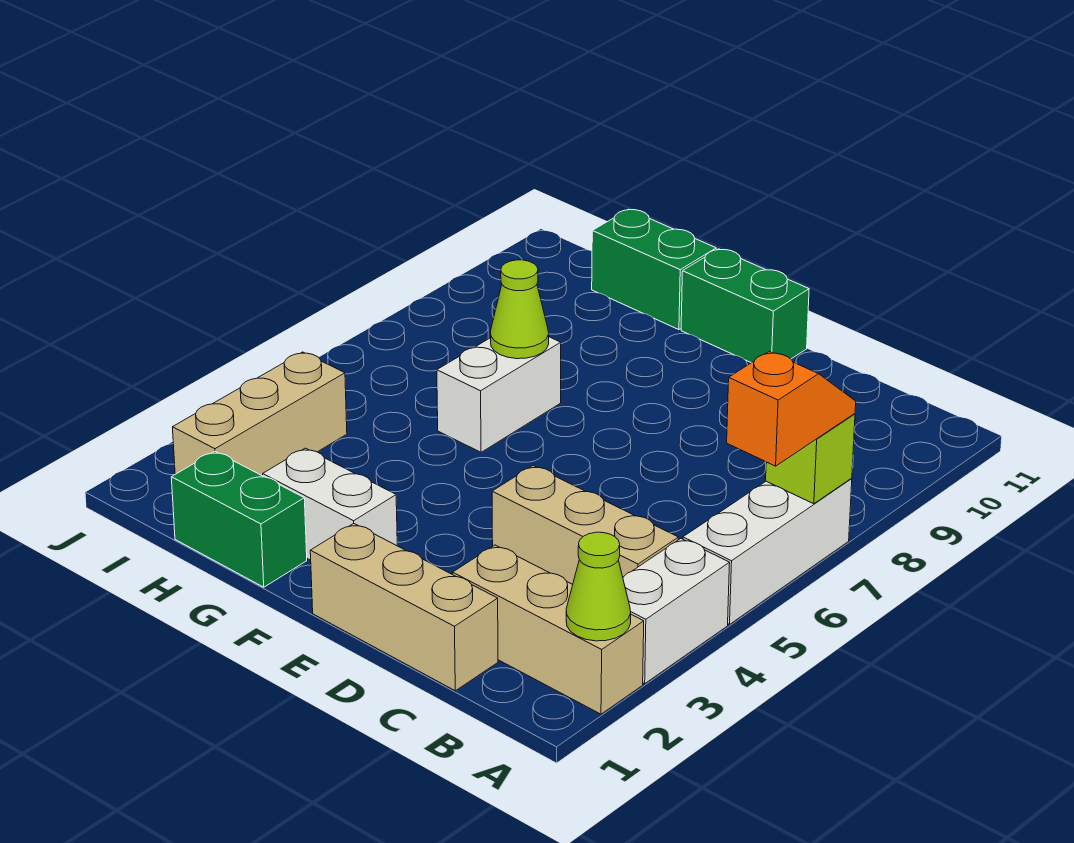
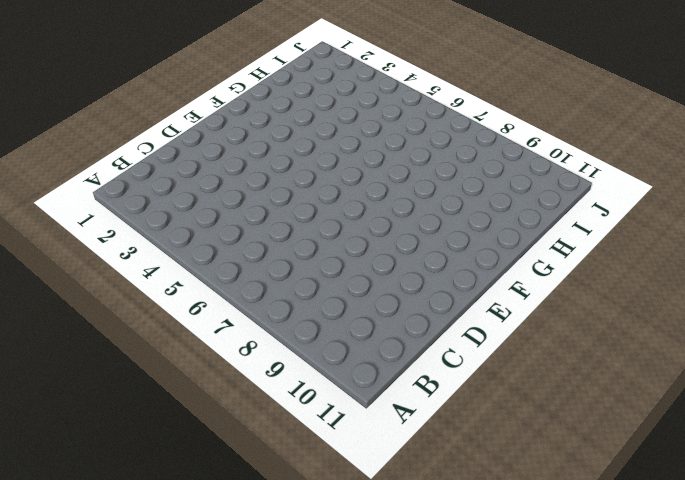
none -> tan brick A2:C2 level 1
none -> white brick A3:A4 level 1
none -> white brick A5:A7 level 1

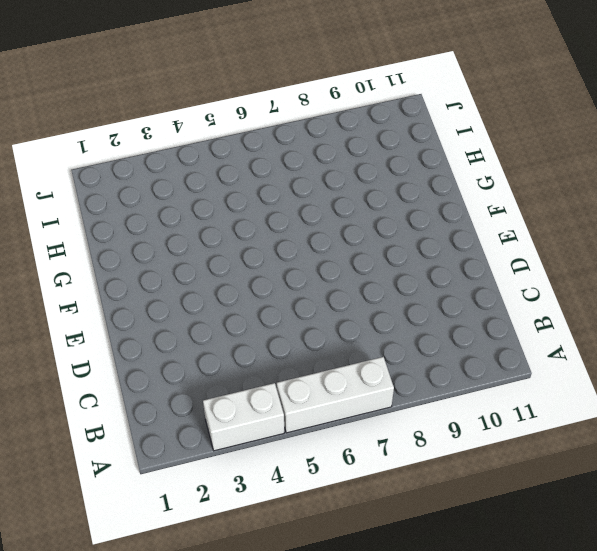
none -> tan brick A2:C2 level 1
none -> tan brick B4:D4 level 1
none -> tan brick C1:E1 level 1

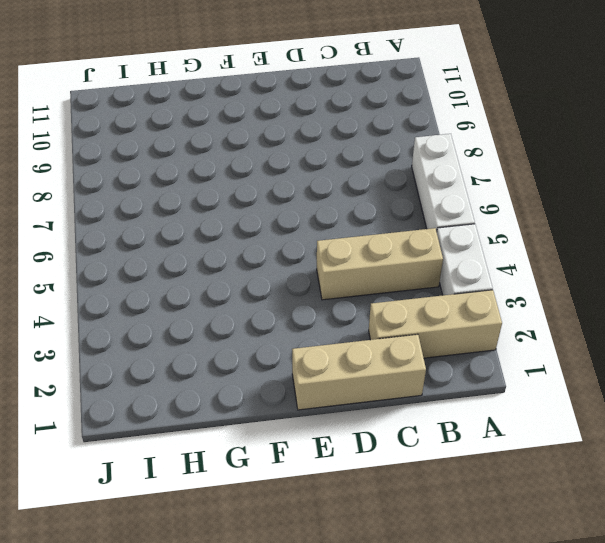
none -> green brick E11:F11 level 1
none -> white brick F2:G2 level 1
none -> green brick G1:H1 level 1

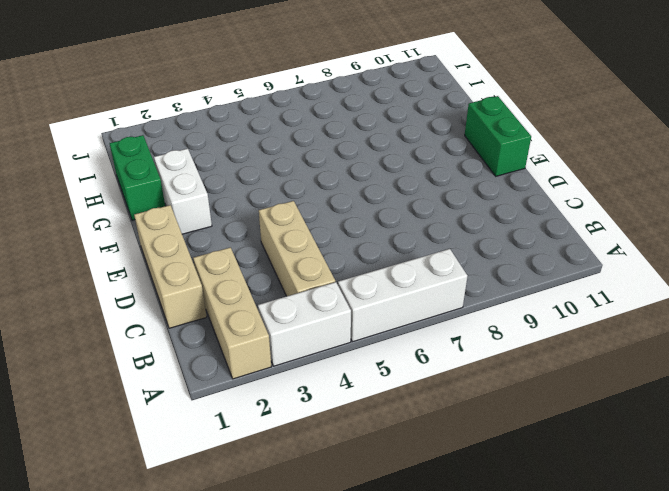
none -> white brick G6:G7 level 1
none -> green brick G11:H11 level 1
none -> tan brick I2:I4 level 1

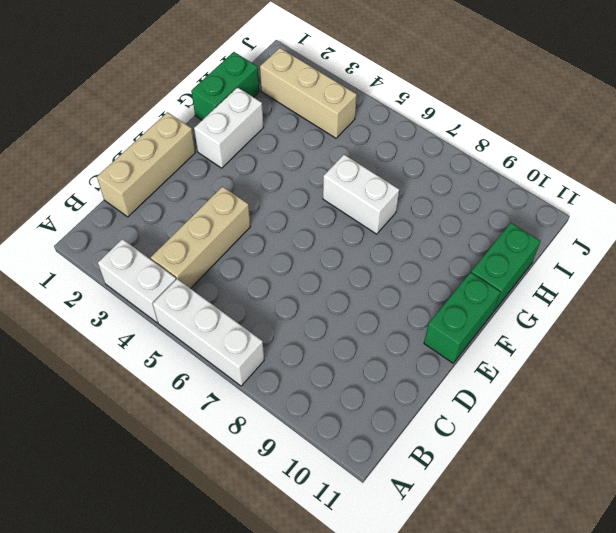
none -> tan brick A2:C2 level 1
none -> lime cone A2 level 2
none -> lime brick A7 level 2

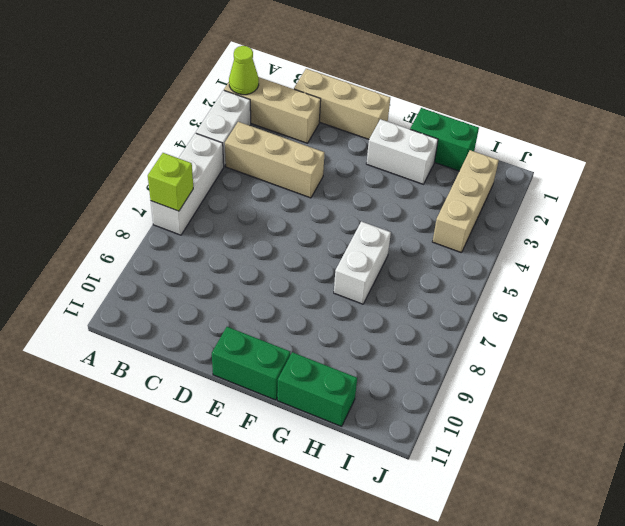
none -> lime cone G7 level 2
none -> orange slope A6:A7 level 3 top 6

